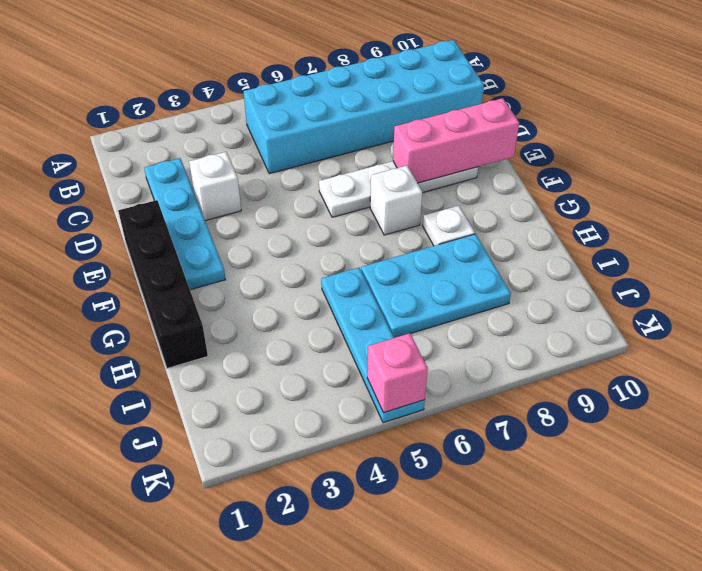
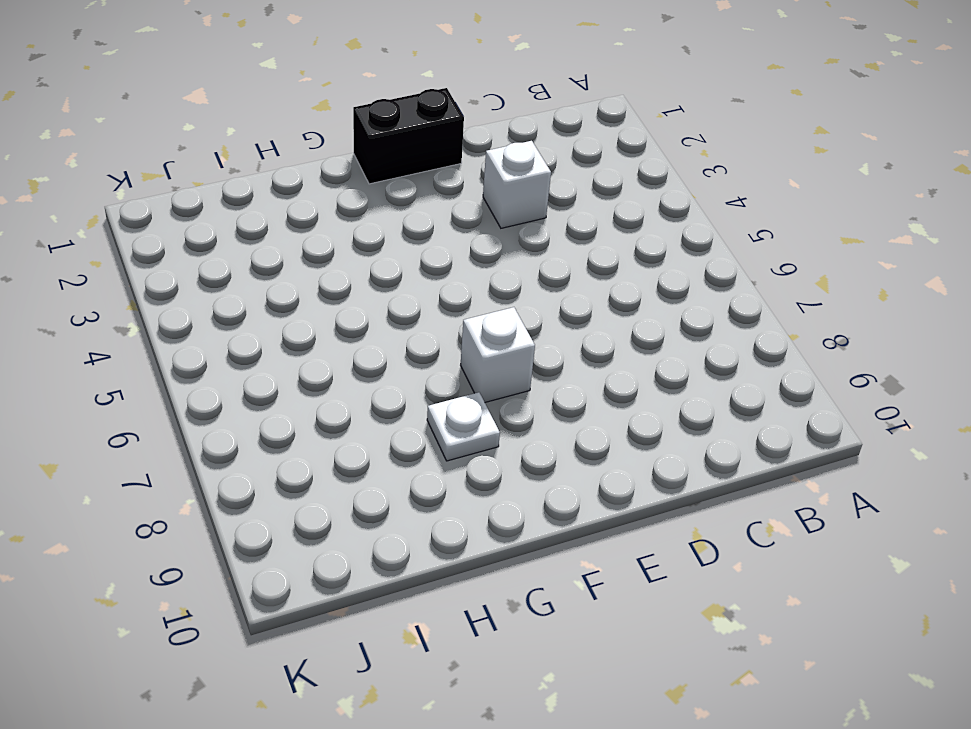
black brick E1:F1 level 1 -> black brick E1:H1 level 1
none -> cyan brick B5:C10 level 1
none -> cyan plate C2:F2 level 1

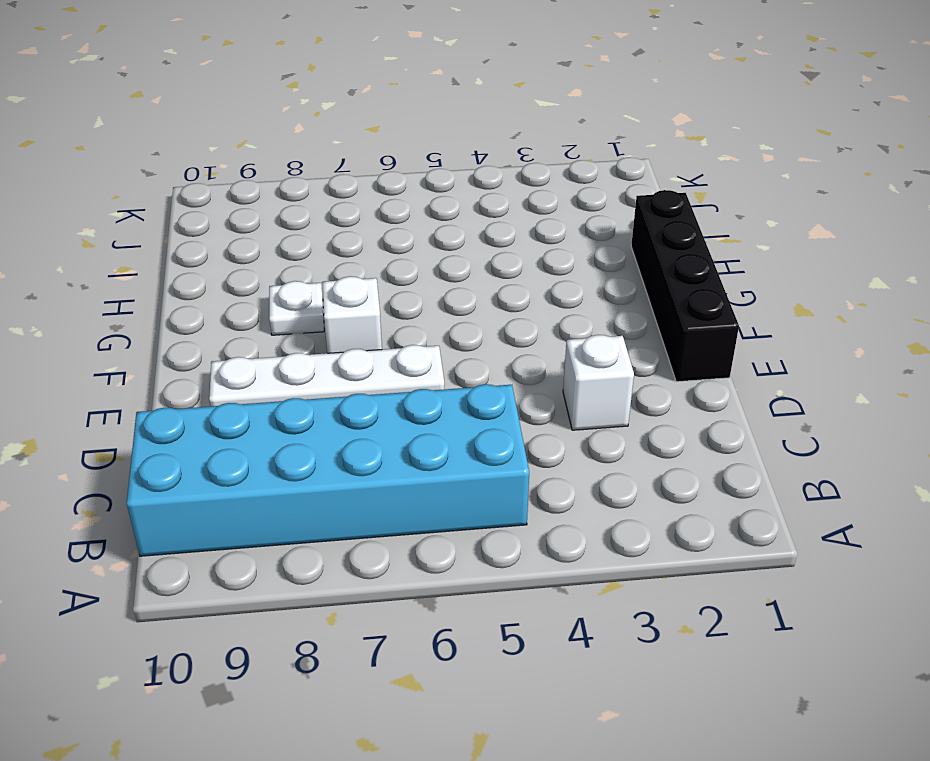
none -> cyan plate C2:F2 level 1
none -> cyan plate H5:K5 level 1

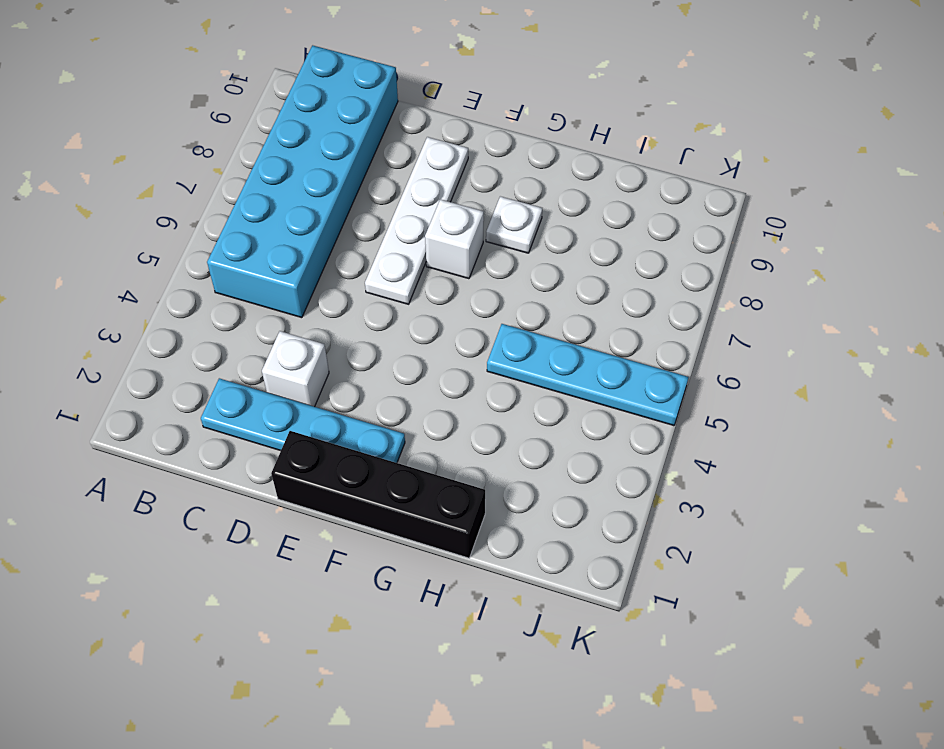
none -> cyan plate H6:I8 level 1
none -> pink brick E8:E10 level 2

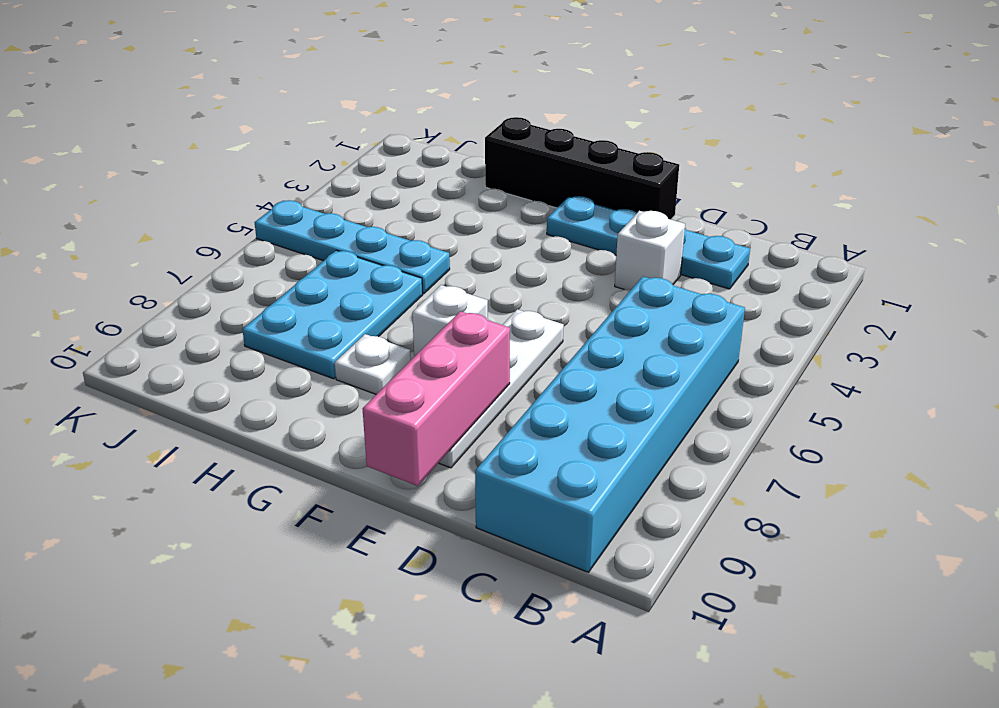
none -> pink brick K5 level 2

